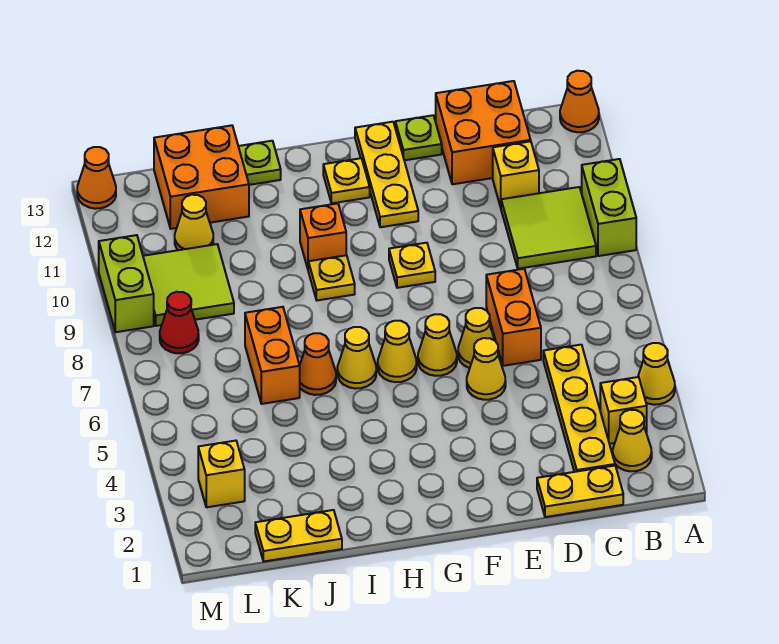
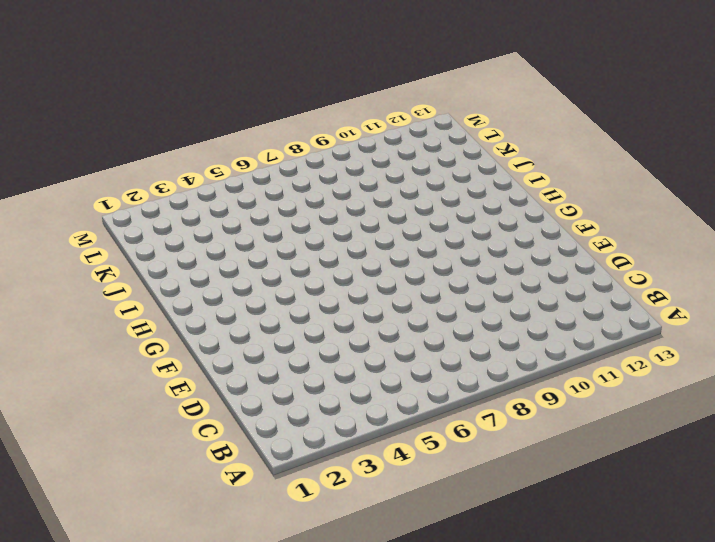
none -> yellow cone A4 level 1
none -> lime brick A9:A10 level 1
none -> orange cone A13 level 1
none -> yellow cone B2 level 1

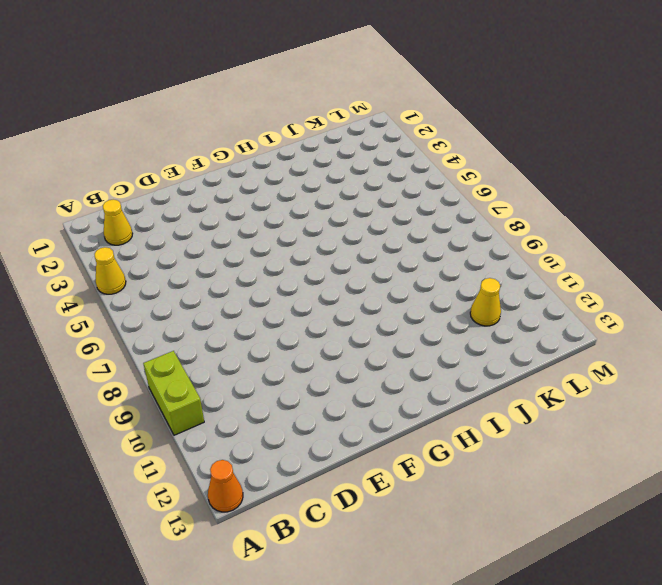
none -> yellow brick B3 level 1
none -> lime tile B9:C10 level 1
none -> yellow plate C1:D1 level 1
none -> yellow plate C2:C5 level 1

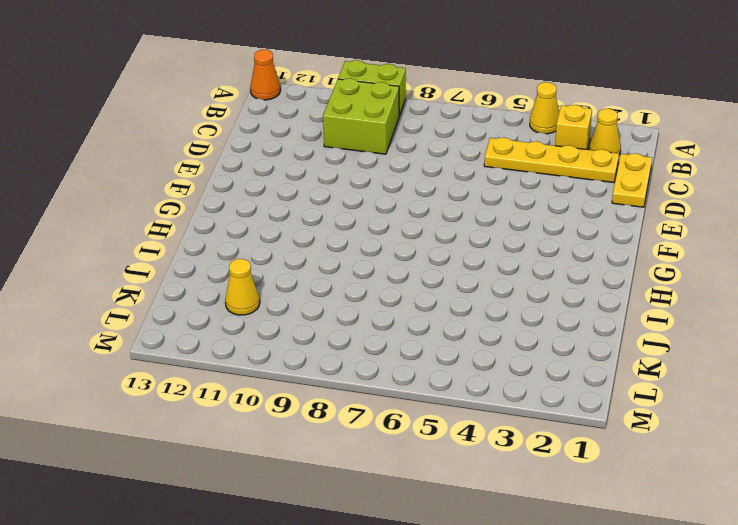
lime brick B9:C10 level 1 -> lime tile B9:C10 level 1
none -> yellow brick C11 level 1
none -> orange brick C12:D13 level 1
none -> orange brick D6:D7 level 1
none -> yellow cone E5 level 1

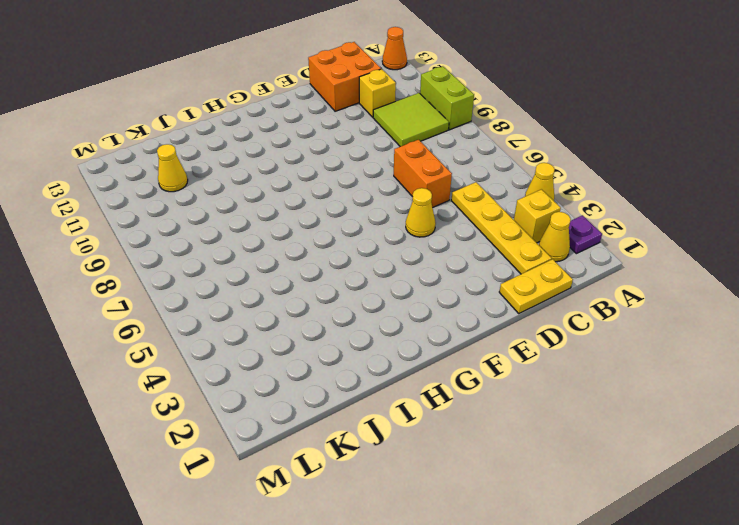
purple plate A2 level 1 -> none
none -> yellow cone E6 level 1
none -> lime plate E13 level 1
none -> yellow cone F6 level 1
none -> yellow plate F9 level 1

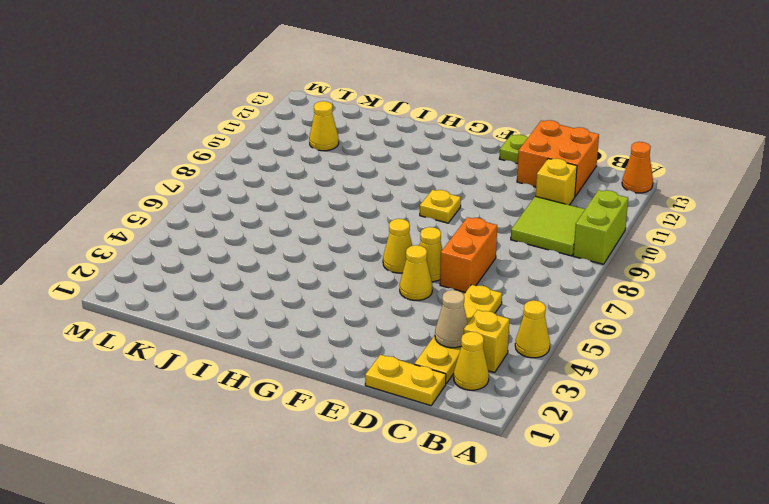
tan cone C3 level 2 -> none
none -> yellow plate F11:F13 level 1
none -> yellow cone G6 level 1
none -> yellow plate G12 level 1
none -> yellow cone H6 level 1

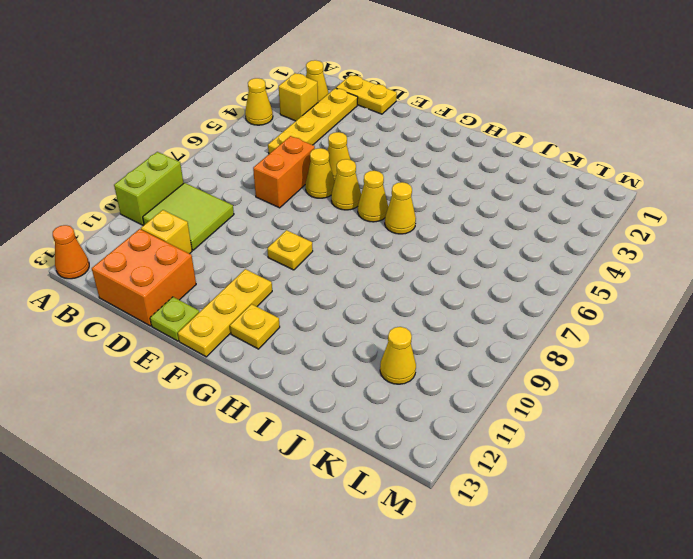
none -> yellow plate H9 level 1
none -> orange brick H10 level 1
none -> orange cone I6 level 1
none -> lime plate I13 level 1

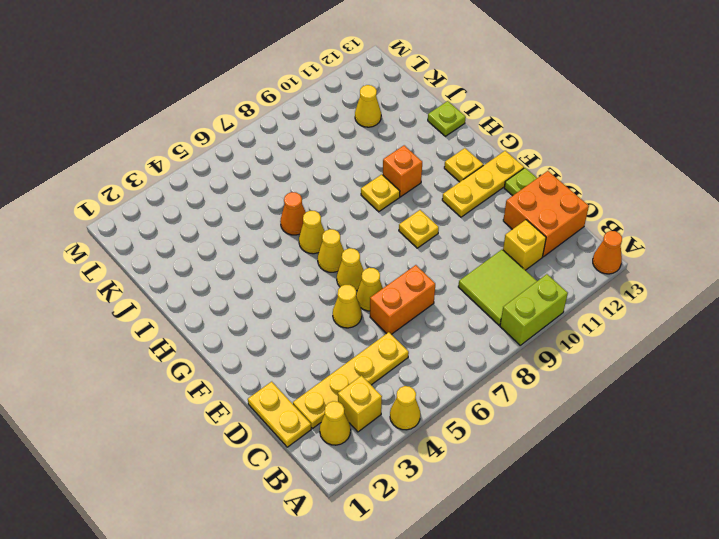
none -> yellow plate J1:K1 level 1
none -> orange brick J6:J7 level 1
none -> orange brick J12:K13 level 1
none -> lime tile K9:L10 level 1

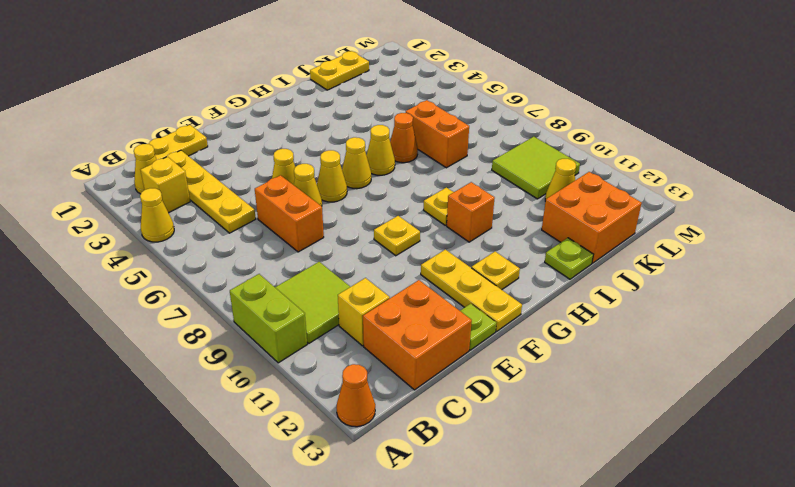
none -> yellow brick L3 level 1
none -> red cone L8 level 1
none -> lime brick M9:M10 level 1
none -> orange cone M13 level 1

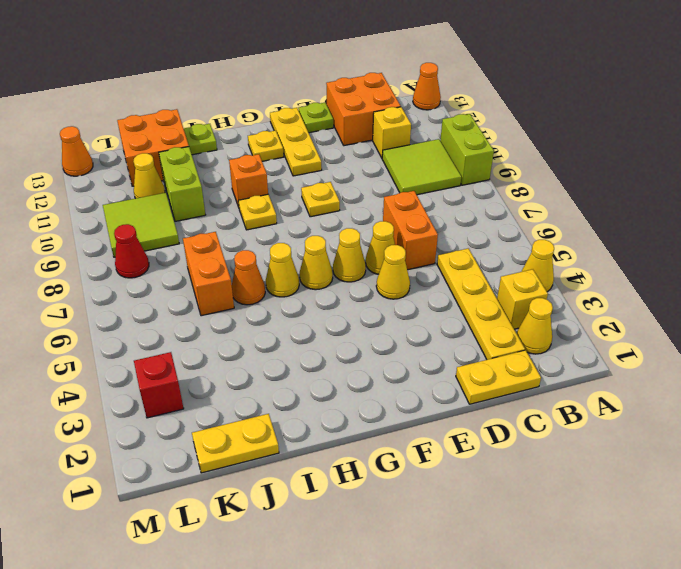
lime brick J10:J11 level 1 -> lime brick M9:M10 level 1
red brick L3 level 1 -> yellow brick L3 level 1

